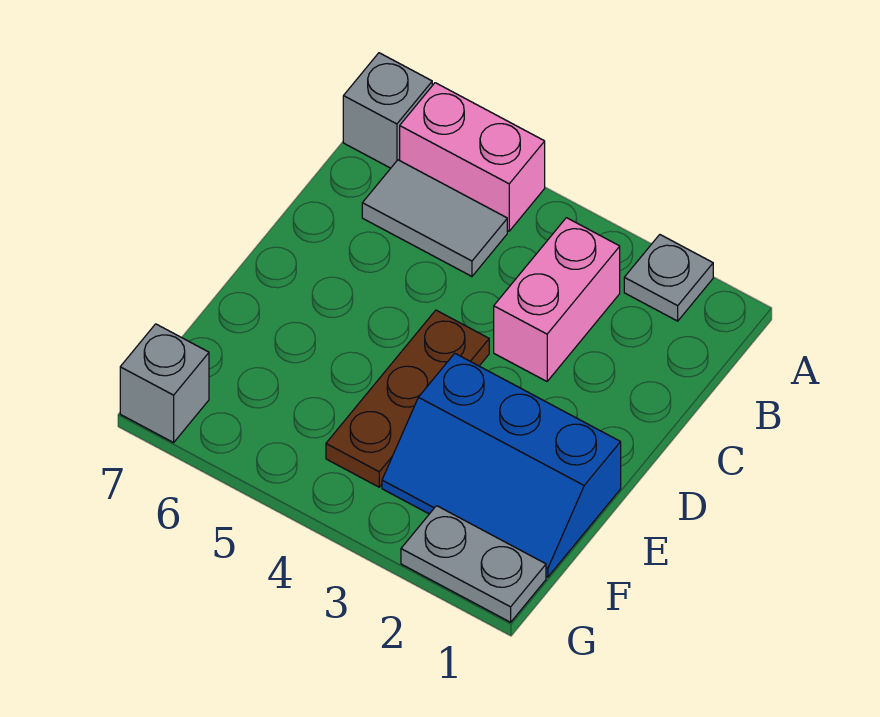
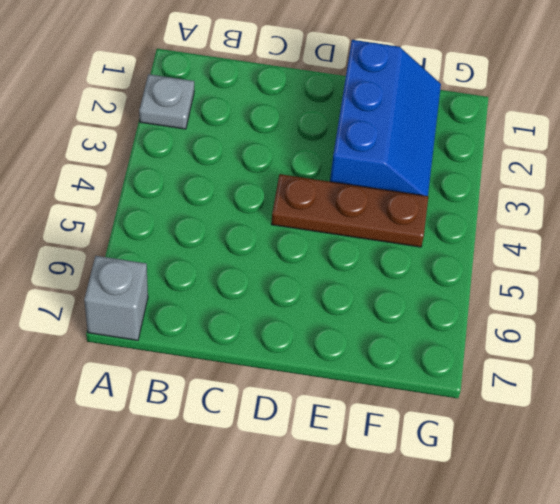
none -> pink brick A5:A6 level 1
none -> pink brick B3:C3 level 1

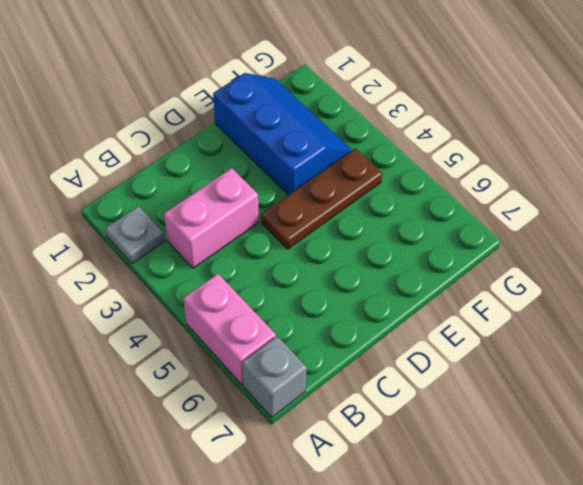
none -> grey tile B5:B6 level 1
none -> grey plate G1:G2 level 1

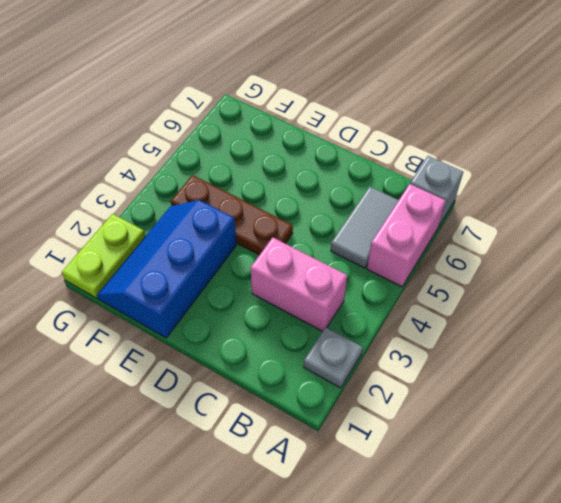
lime plate G1:G2 level 1 -> grey plate G1:G2 level 1
none -> grey brick G7 level 1

